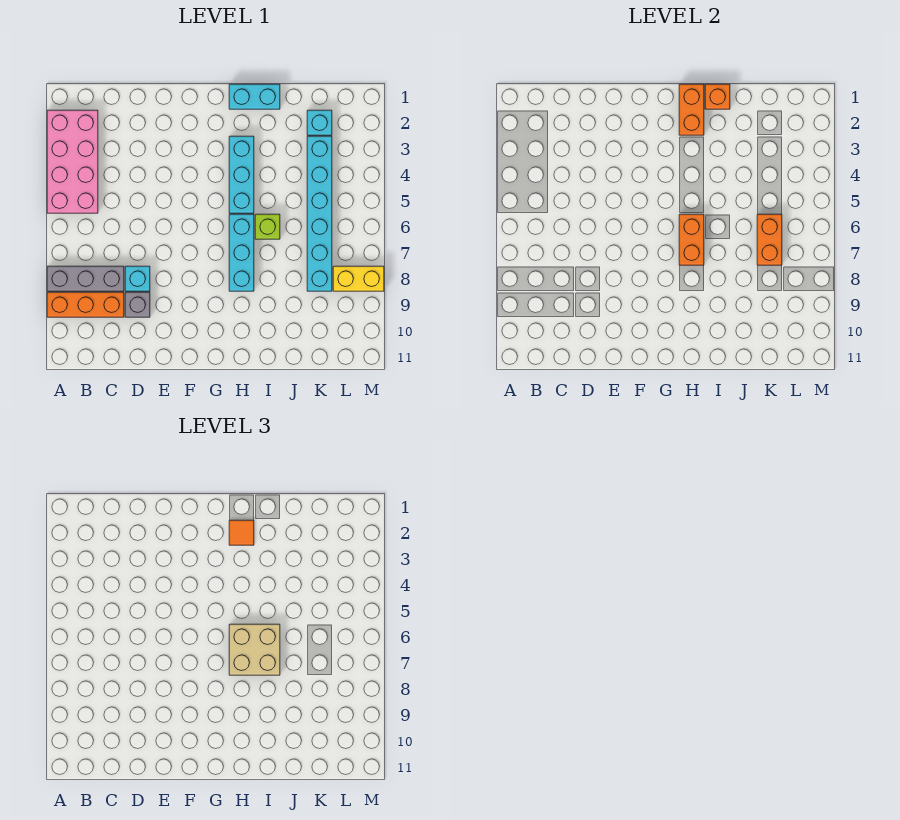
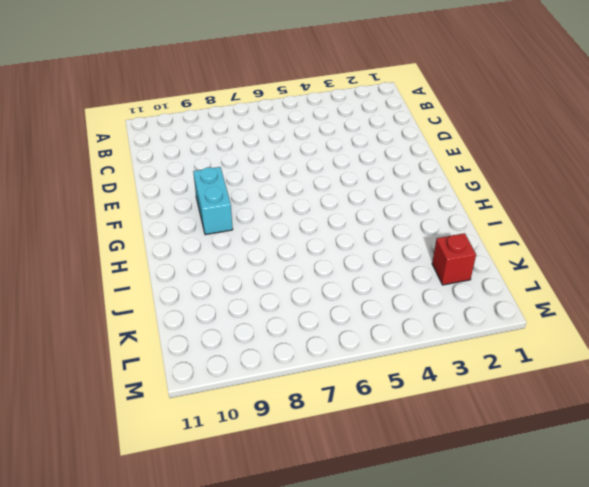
cyan brick F9:G9 level 1 -> cyan brick H1:I1 level 1
red brick K2 level 1 -> cyan brick K2 level 1
none -> pink brick A2:B5 level 1
none -> grey brick A8:C8 level 1
none -> orange brick A9:C9 level 1

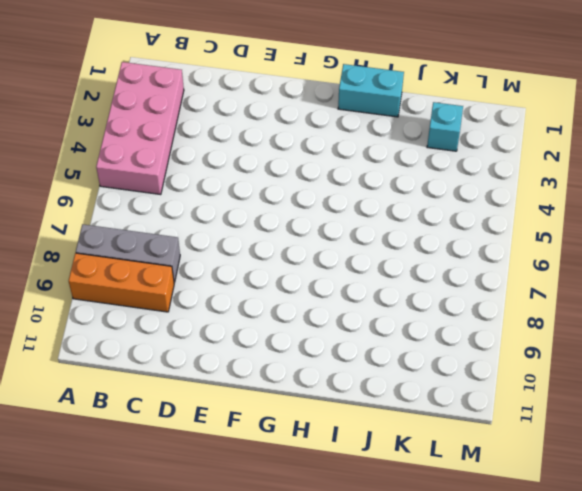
none -> cyan brick D8 level 1
none -> grey brick D9 level 1
none -> cyan brick H3:H5 level 1

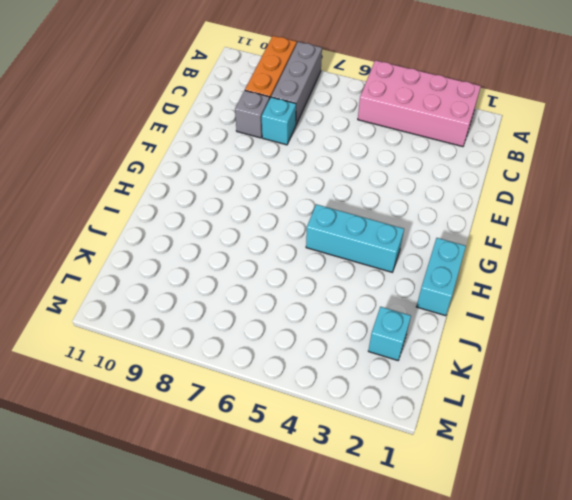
none -> cyan brick H6:H8 level 1
none -> lime brick I6 level 1
none -> cyan brick K3:K8 level 1

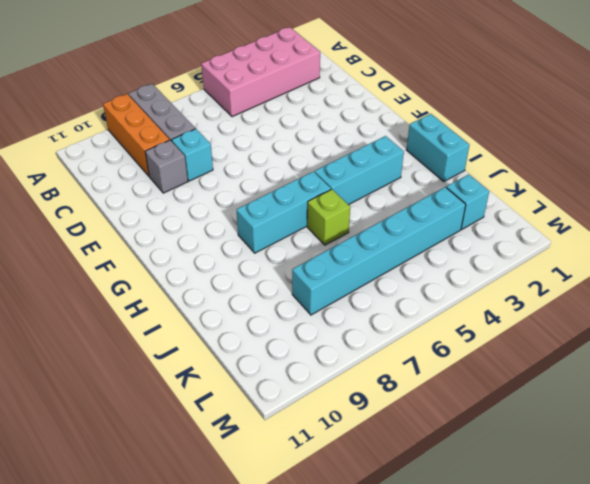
none -> yellow brick L8:M8 level 1
none -> orange brick H1:H2 level 2
none -> orange brick H6:H7 level 2

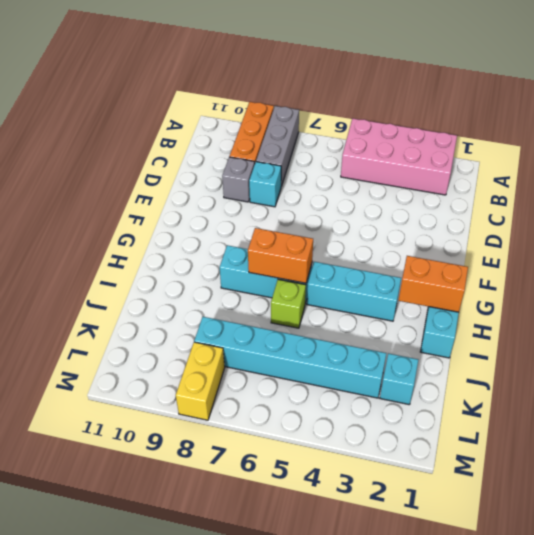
none -> orange brick I1 level 2
none -> orange brick K6:K7 level 2
none -> orange tile H2 level 3

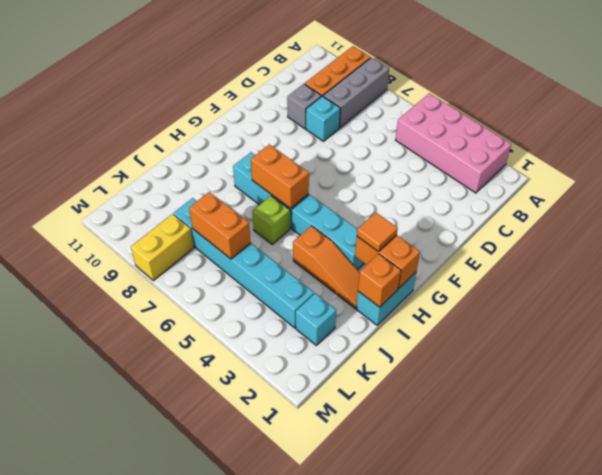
orange slope I2:I4 level 1 top 4 -> none
none -> tan brick H6:I7 level 3

